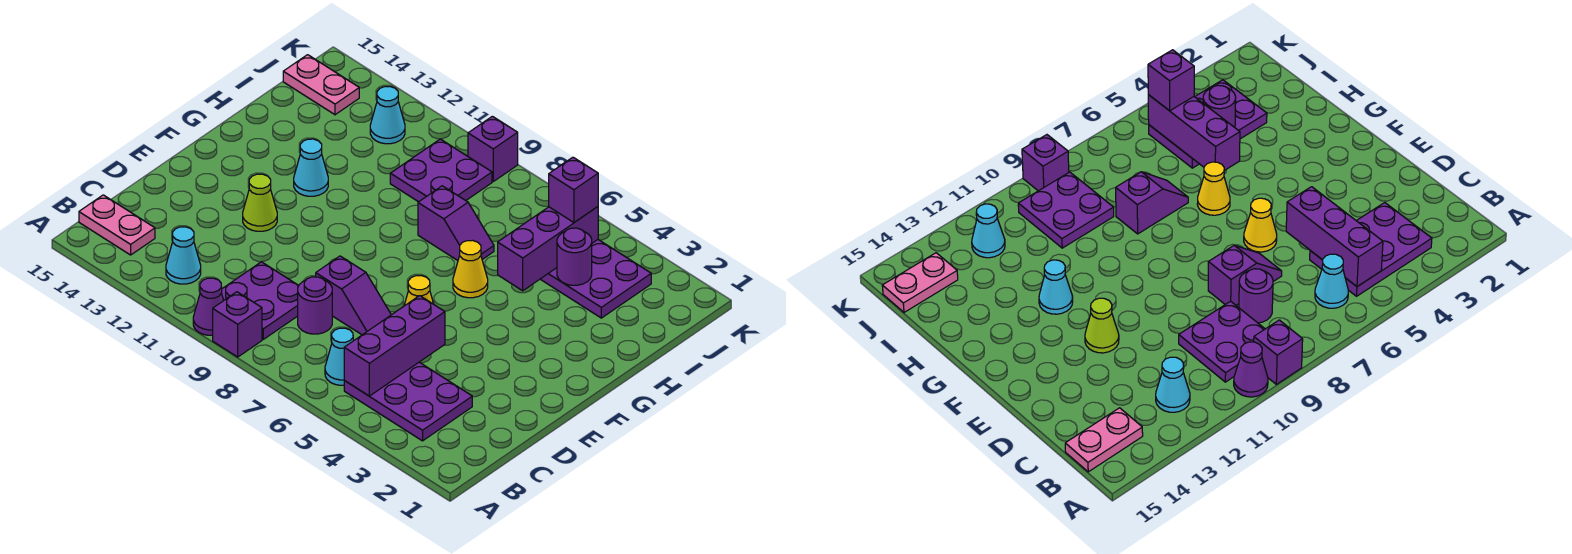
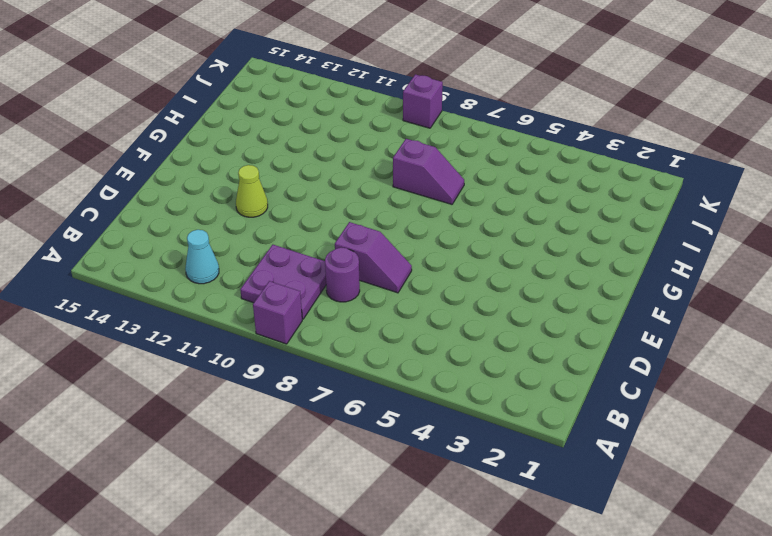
none -> purple cone A10 level 1
none -> purple plate B3:C5 level 1
none -> cyan cone B6 level 1

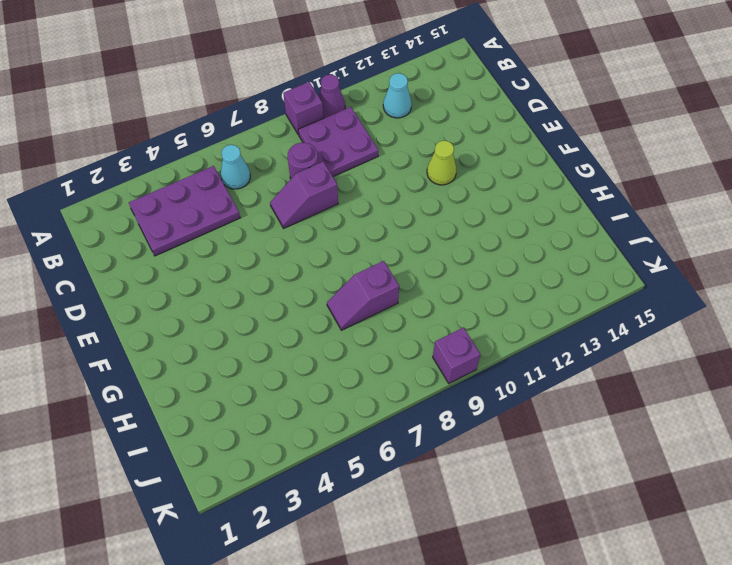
none -> pink plate B14:B15 level 1
none -> yellow cone E6 level 1
none -> yellow cone G6 level 1

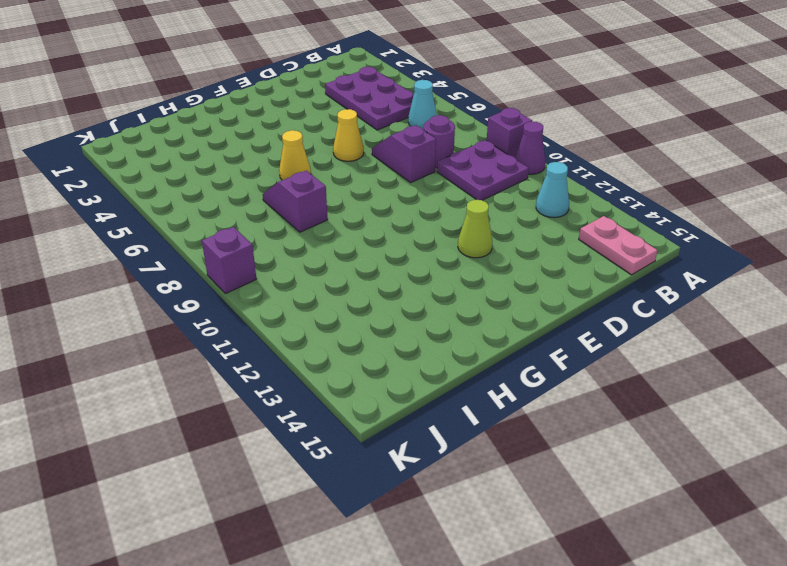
none -> cyan cone G12 level 1
none -> purple plate I3:J5 level 1
none -> purple plate I9:J10 level 1

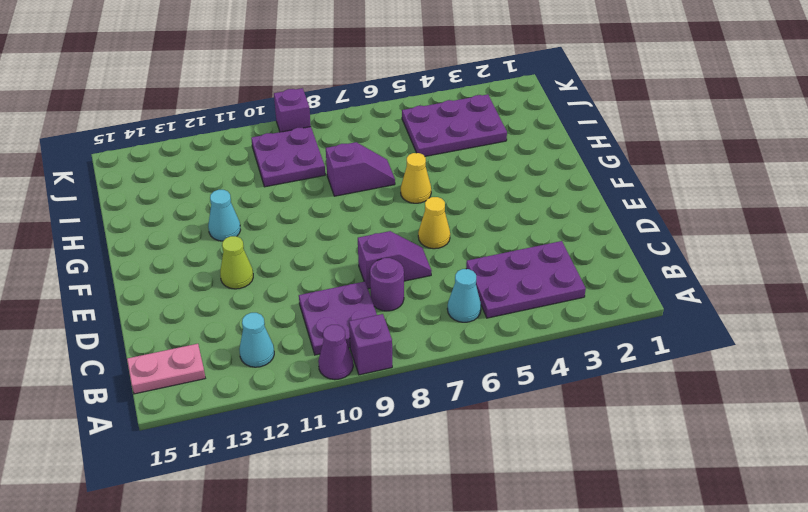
none -> cyan cone J12 level 1
none -> pink plate J14:J15 level 1
none -> purple brick B5:D5 level 2

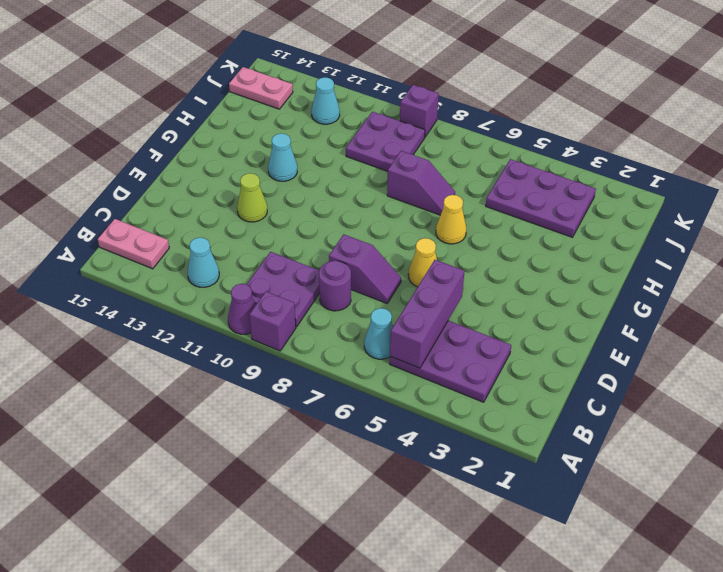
none -> purple brick H5:J5 level 2
none -> purple round brick I4 level 2
none -> purple brick J5 level 3

